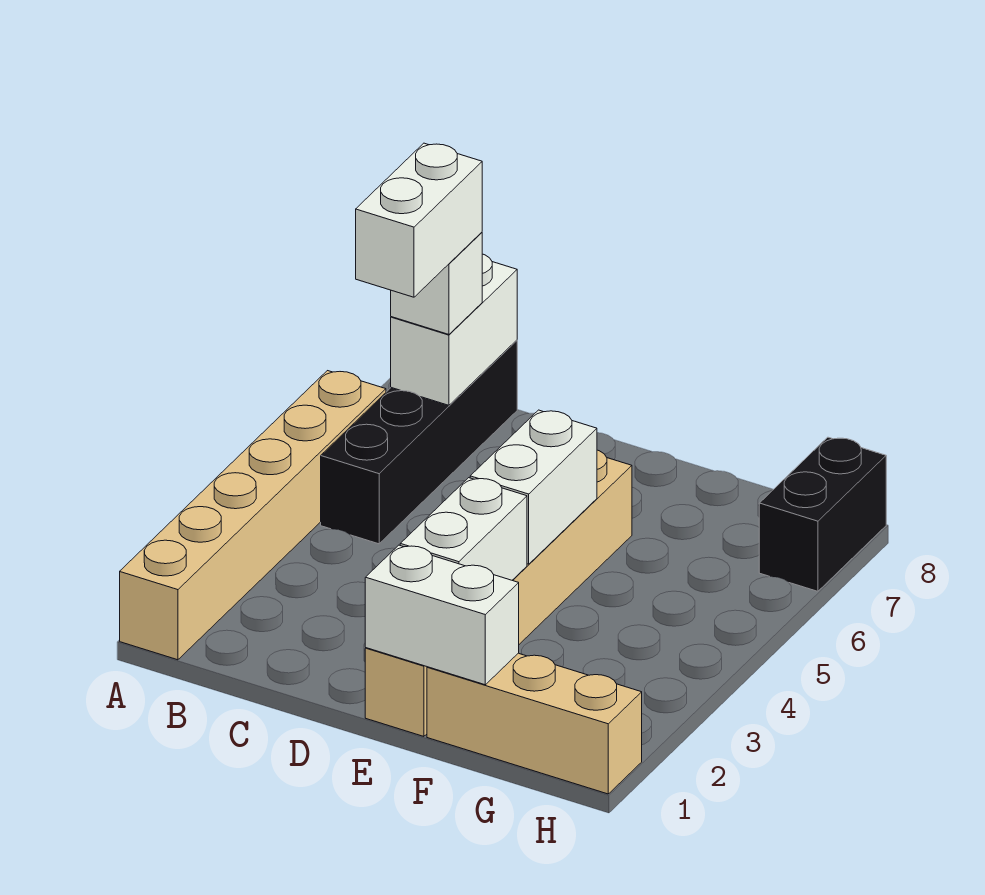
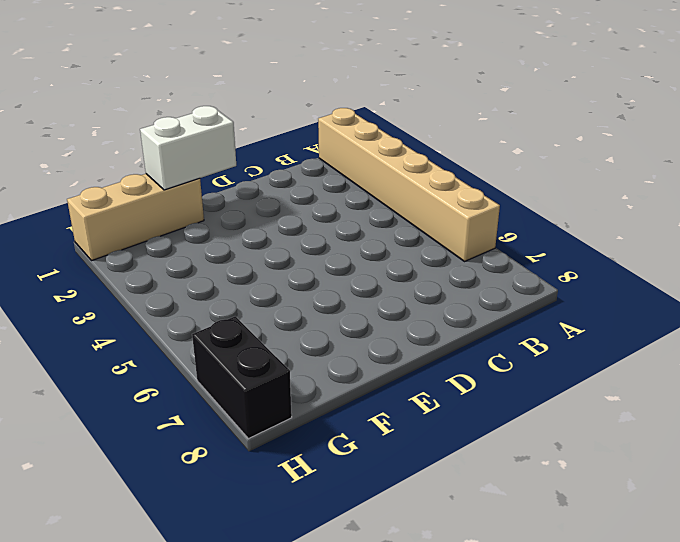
none -> black brick B5:B8 level 1
none -> tan brick E1:E6 level 1

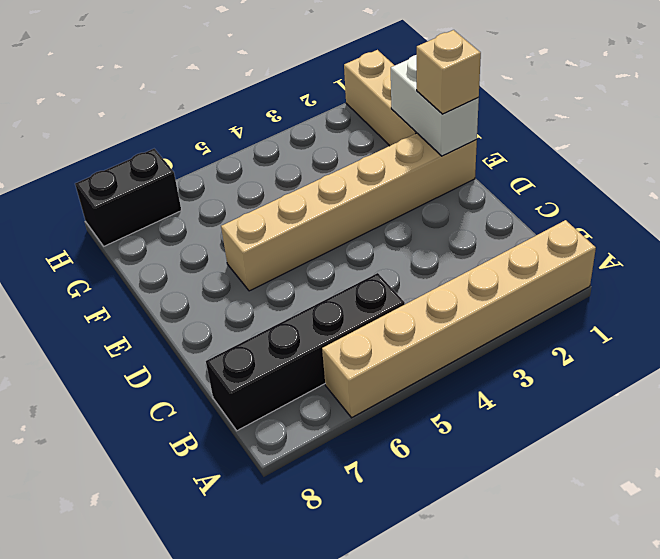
tan brick E1 level 3 -> none
none -> white brick B7:B8 level 2
none -> white brick E2:E3 level 2

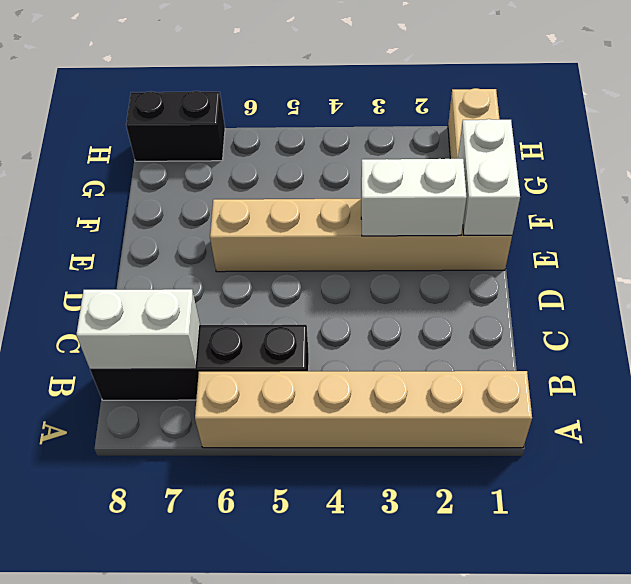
none -> white brick E4:E5 level 2
none -> white brick B7 level 3

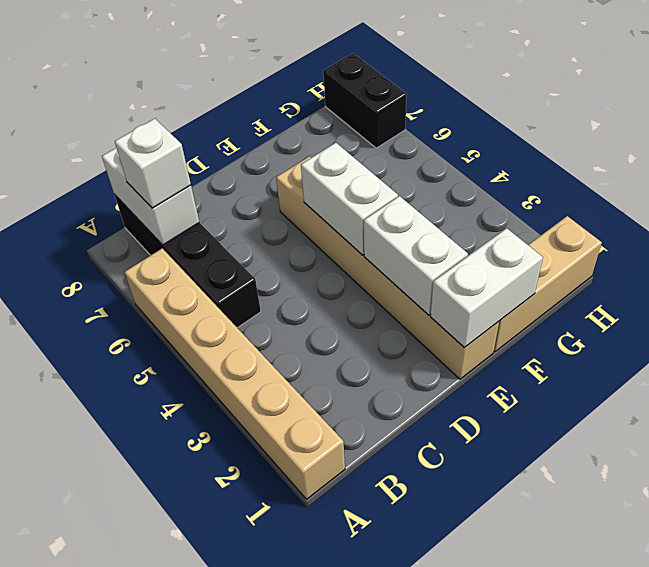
none -> white brick B6:B7 level 4

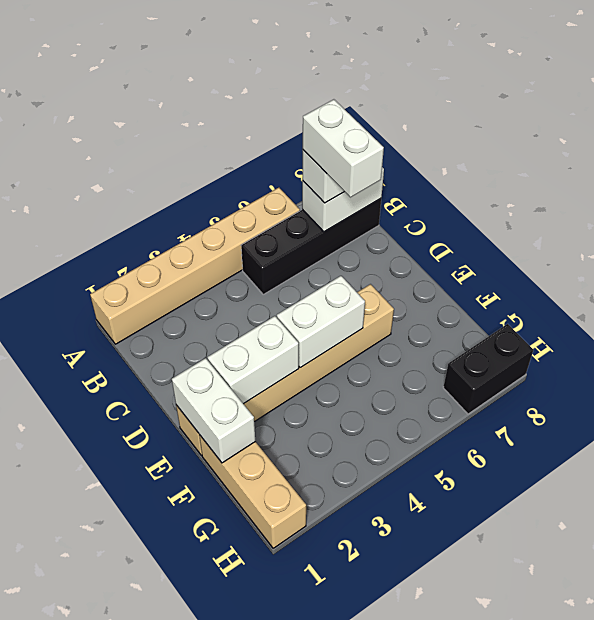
white brick B7:C7 level 4 -> white brick B6:B7 level 4

